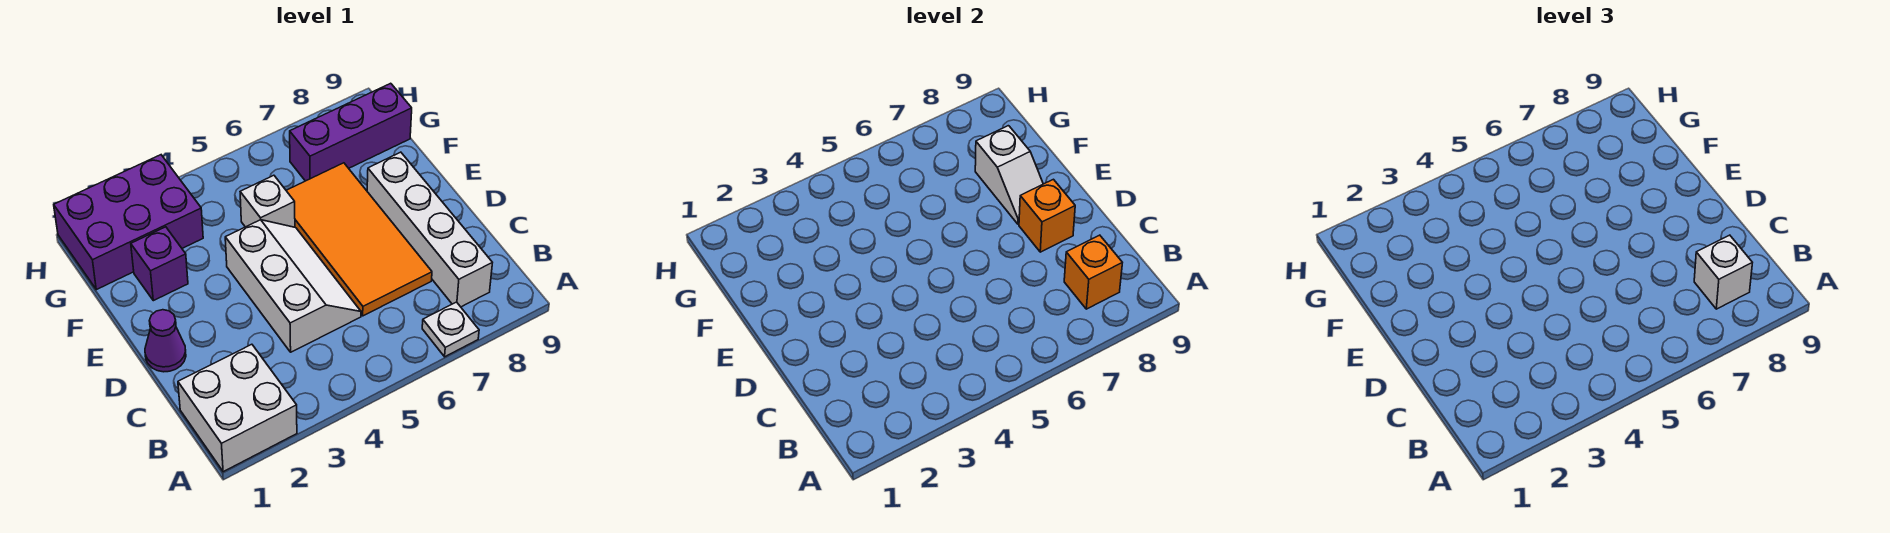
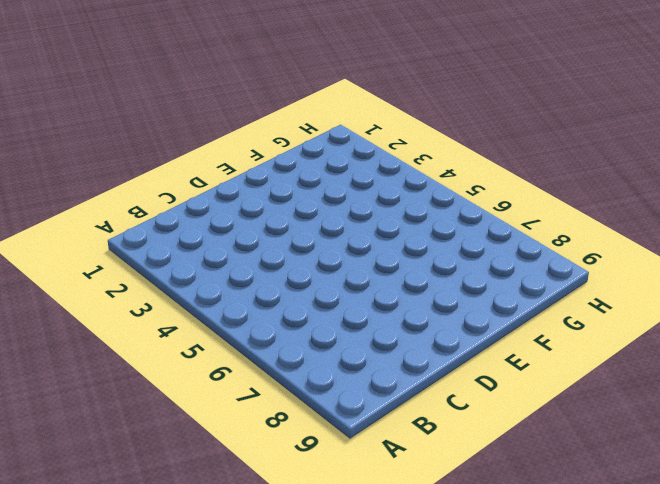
none -> white brick A1:B2 level 1
none -> white plate A7 level 1
none -> white brick B8:E8 level 1

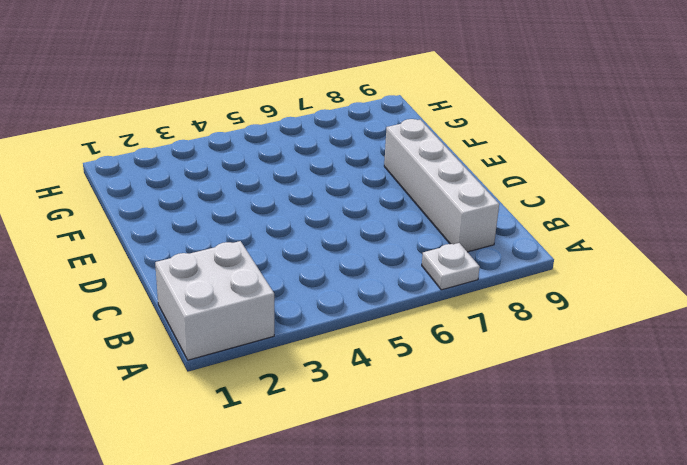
none -> white slope C4:E5 level 1 top 4
none -> orange tile C6:F7 level 1
none -> purple cone D1 level 1

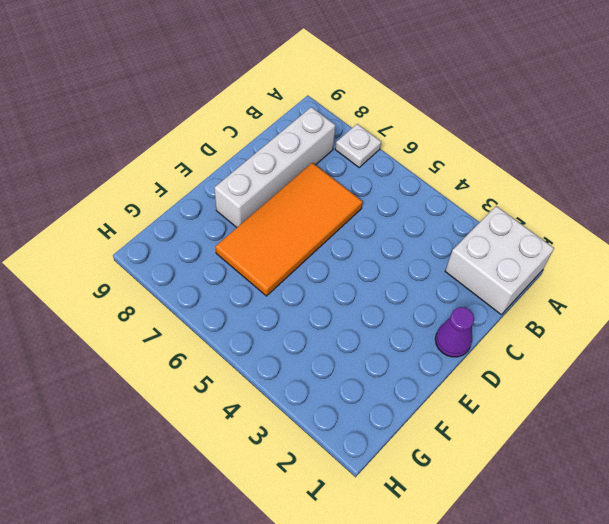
none -> white slope C4:E5 level 1 top 4
none -> purple brick F2 level 1
none -> white brick F5 level 1

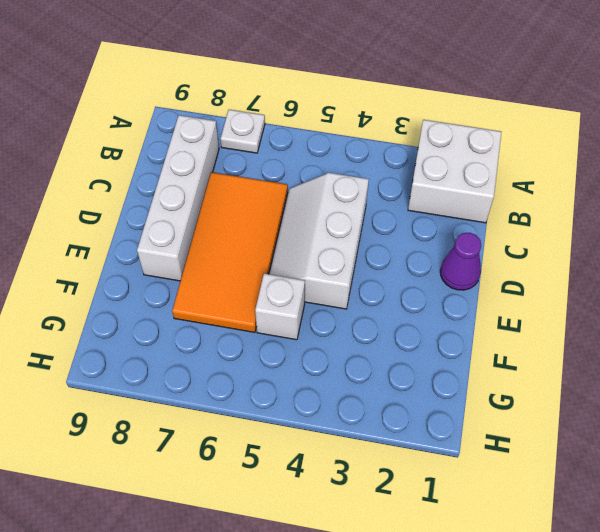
none -> purple brick F2 level 1
none -> purple brick G1:H3 level 1
none -> purple brick G7:G9 level 1

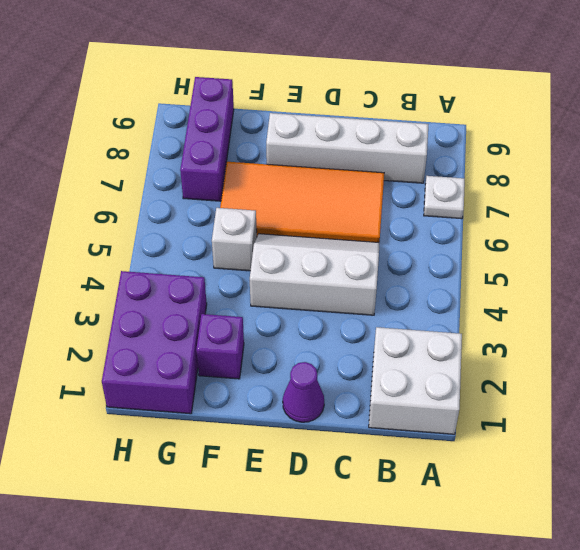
none -> orange brick B8 level 2
none -> orange brick D8 level 2
none -> white slope E8:F8 level 2 top F

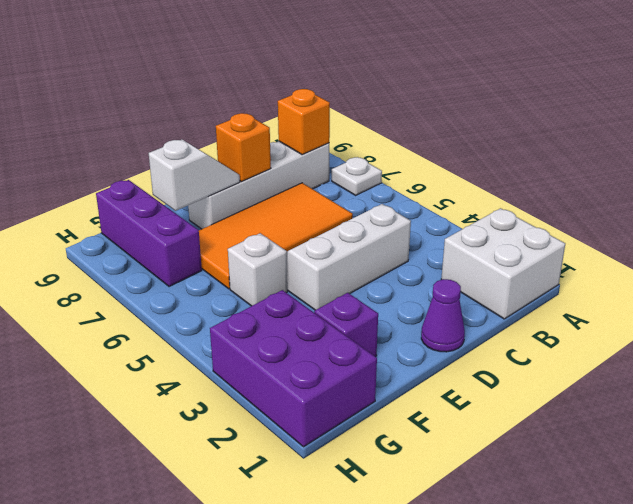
none -> white brick B8 level 3

